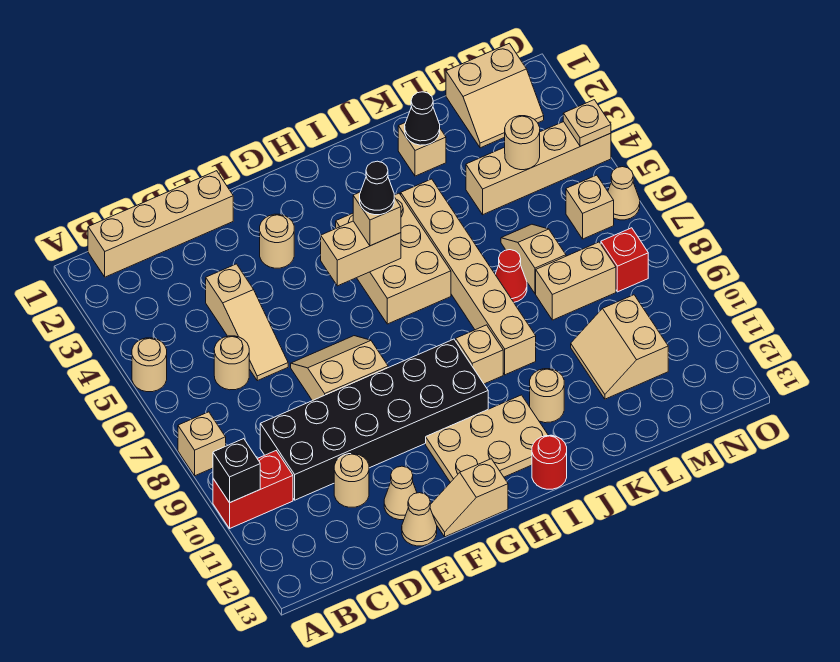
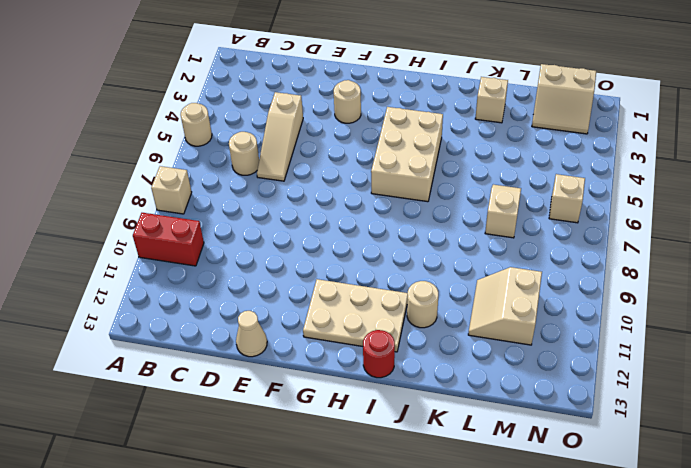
none -> tan brick B1:E1 level 1
none -> black brick C9:H10 level 1
none -> tan round brick D11 level 1
none -> tan slope E7:F8 level 1 top 8

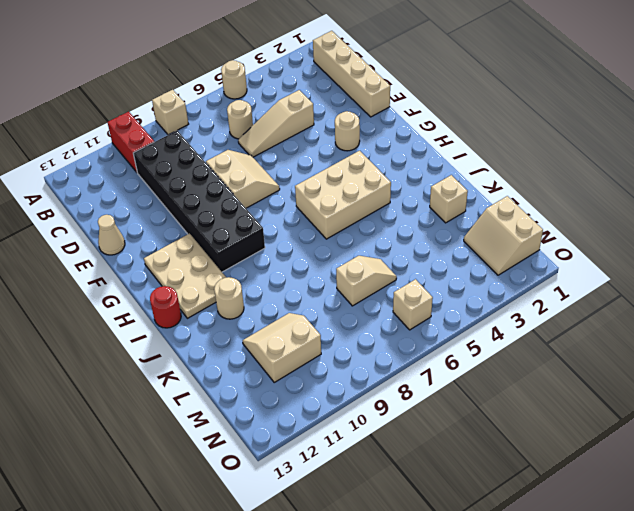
none -> tan round brick D11 level 1
none -> tan cone E12 level 1
none -> tan slope F13:G13 level 1 top G
none -> tan brick I9 level 1

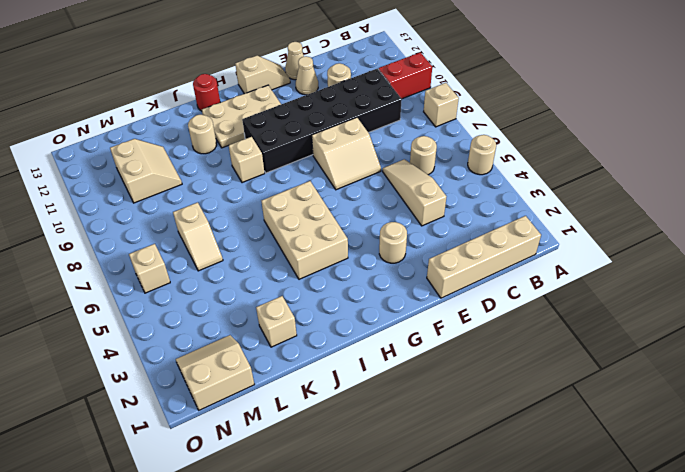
none -> tan brick J4:J9 level 1
none -> red cone K7 level 1
none -> tan brick L4:O4 level 1
none -> tan brick L8:M8 level 1

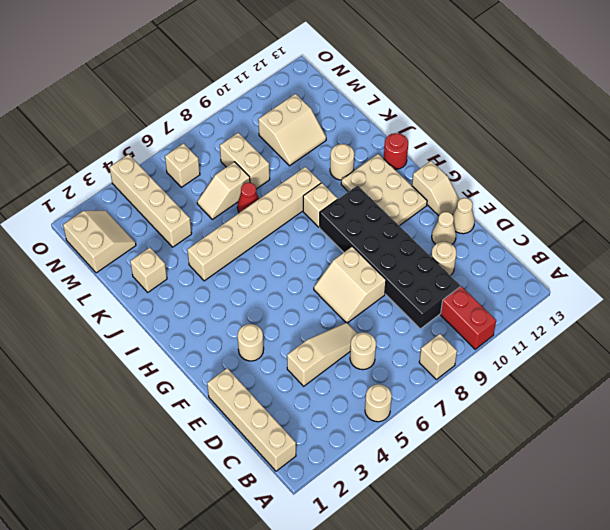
none -> tan brick H4:I6 level 1
none -> red brick N8 level 1
none -> tan cone O6 level 1
none -> black brick A10 level 2

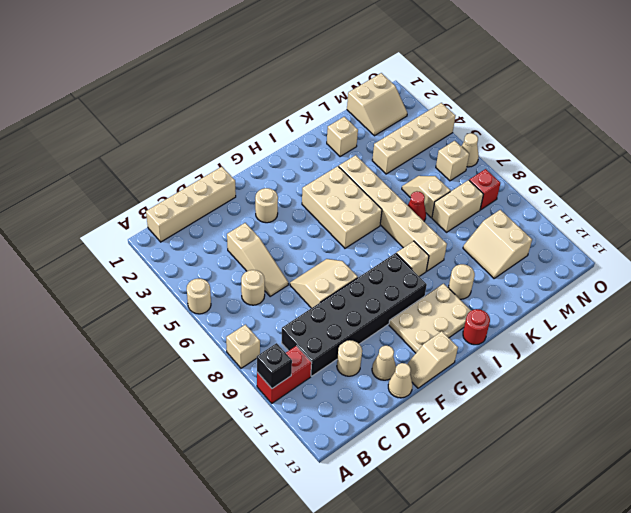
none -> tan brick G5:H5 level 2
none -> black cone K2 level 2
none -> tan round brick M4 level 2
none -> tan plate O4 level 2

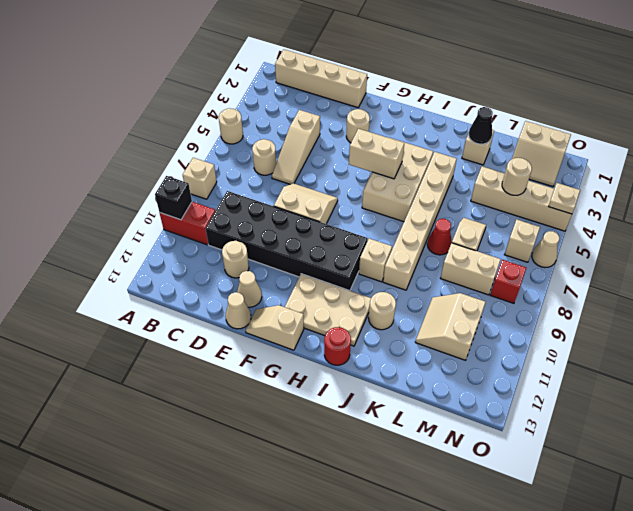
none -> tan brick H5 level 3
none -> black cone H5 level 4

